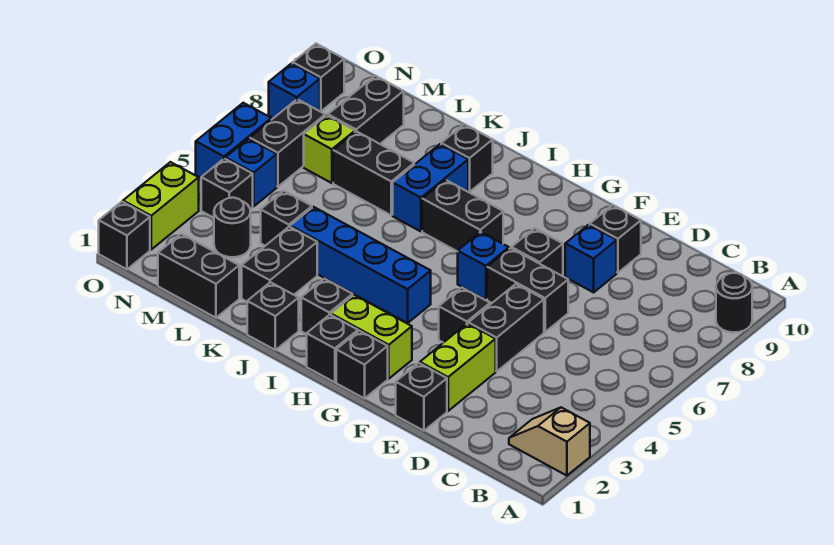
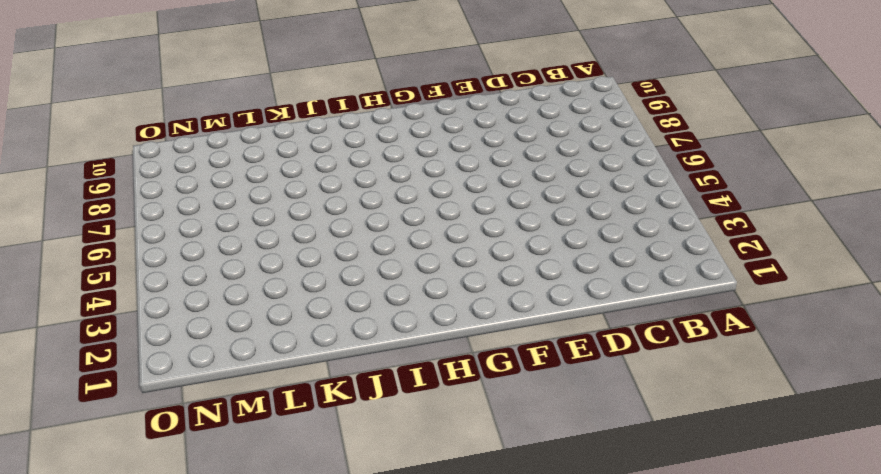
none -> tan slope A2:B2 level 1 top A
none -> black round brick A9 level 1
none -> black brick E1 level 1
none -> lime brick E2:E3 level 1

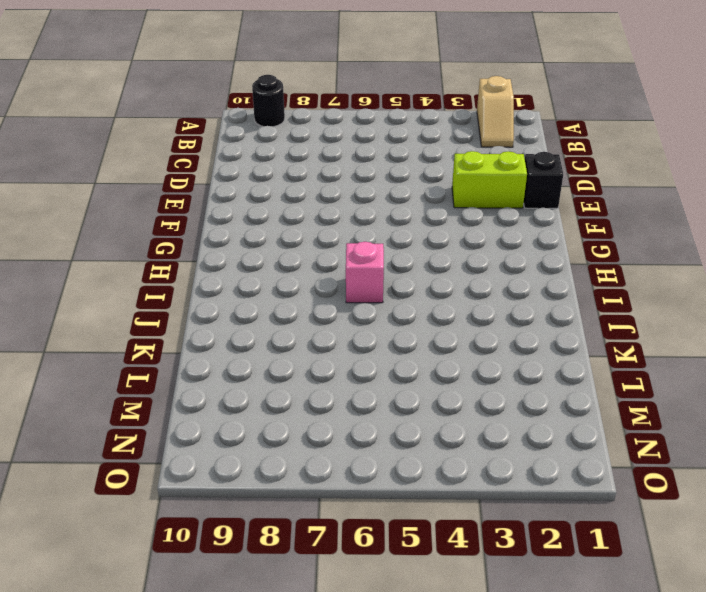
pink brick I6 level 1 -> none
none -> black brick E4:E5 level 1
none -> black brick E6:F6 level 1
none -> blue brick E8 level 1
none -> black brick E9 level 1

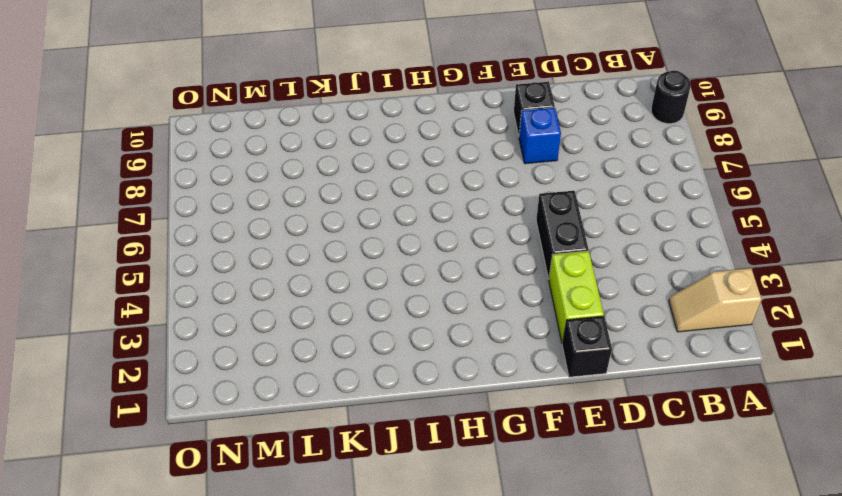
none -> black brick E6:F6 level 1
none -> black brick F4 level 1
none -> black brick F7 level 1
none -> black brick G1 level 1

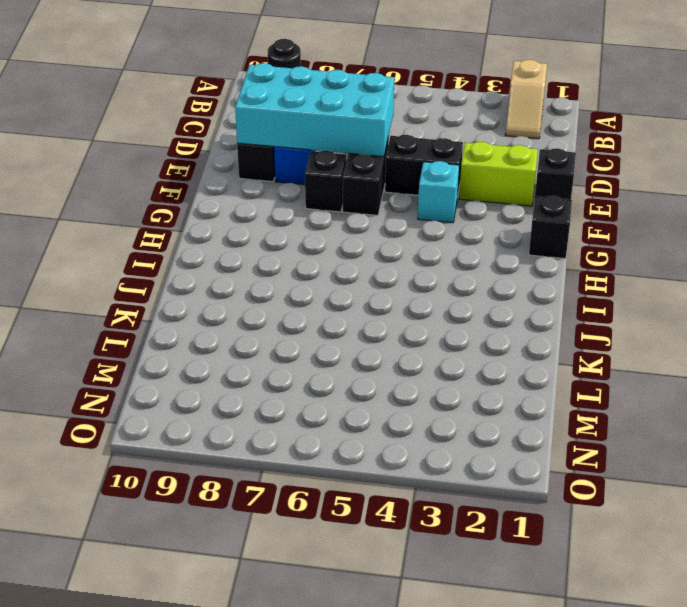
cyan brick D6:E9 level 2 -> none
cyan brick F4 level 1 -> black brick F4 level 1
none -> lime brick G2:H2 level 1
none -> blue brick G6 level 1
none -> black brick H1 level 1
none -> blue brick H4:K4 level 1

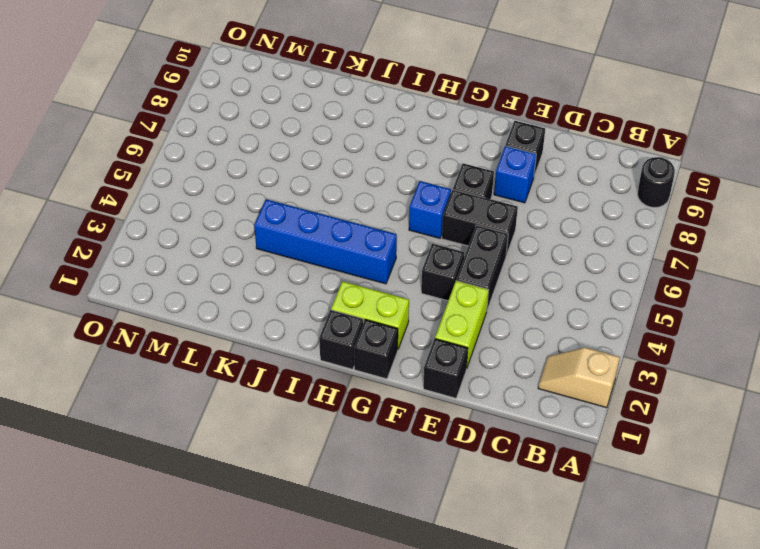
none -> black brick H7:I7 level 1
none -> black brick I2 level 1
none -> black brick J1 level 1
none -> blue brick J7:J8 level 1

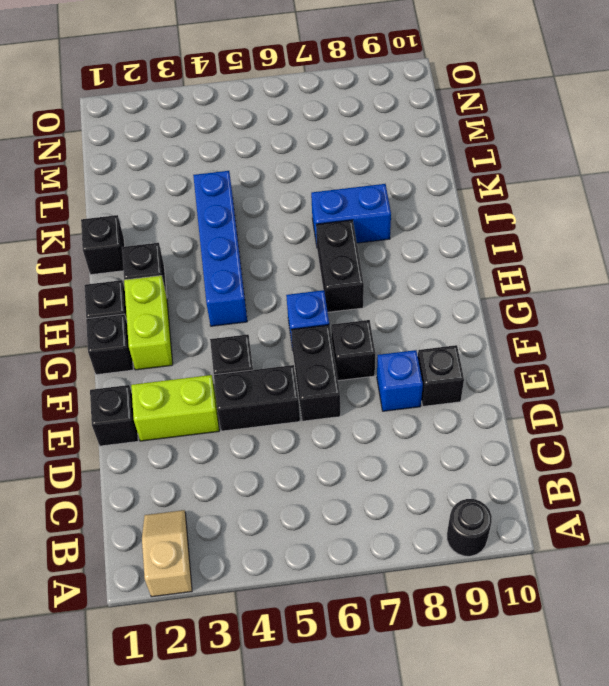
none -> black brick J9 level 1
none -> black brick K2:K3 level 1
none -> black brick K7:L7 level 1
none -> black brick L1:M1 level 1

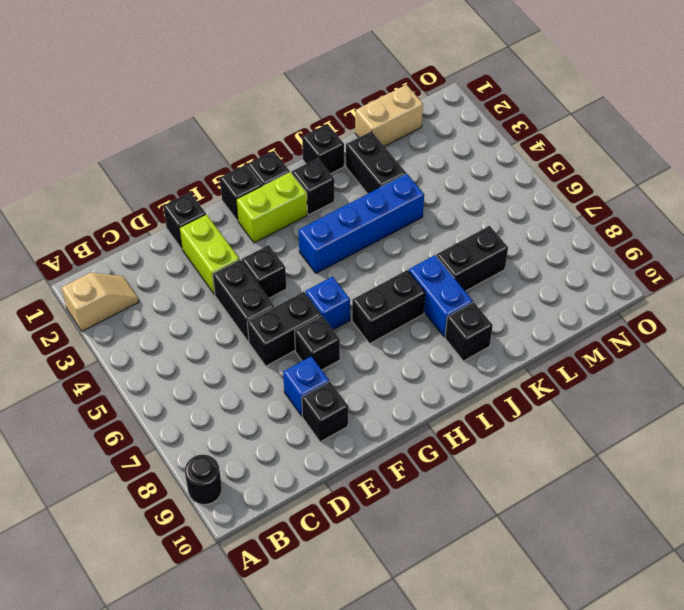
tan brick L1:M1 level 1 -> black brick L1:M1 level 1
none -> black brick L4 level 1
none -> black round brick M3 level 1
none -> lime brick M7 level 1
none -> black brick M8:M9 level 1

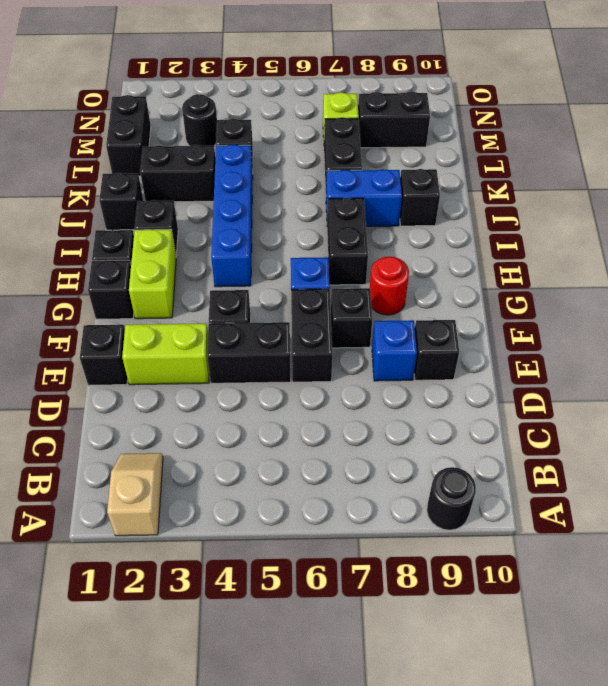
red round brick G8 level 1 -> none
none -> black brick N4 level 1
none -> blue brick N5 level 1
none -> black brick N6:N7 level 1
none -> black brick O1 level 1

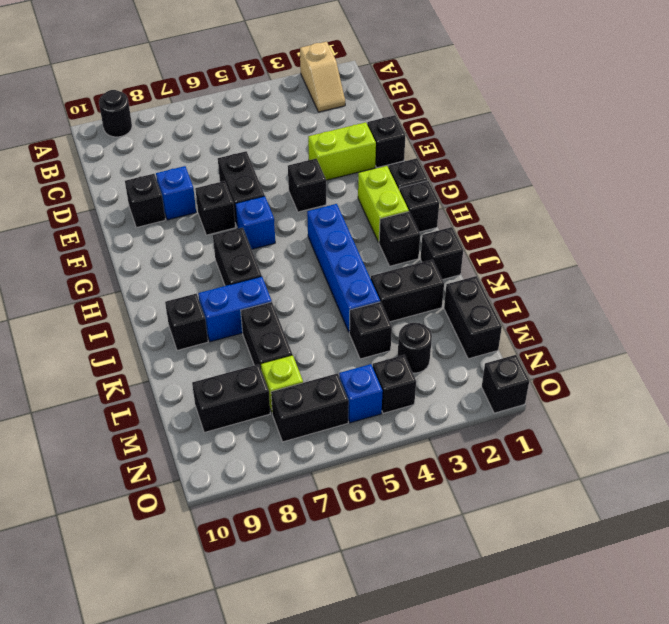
none -> black brick E4:E5 level 1
none -> lime brick O2:O3 level 1
none -> blue brick O5:O6 level 1
none -> blue brick O8 level 1

